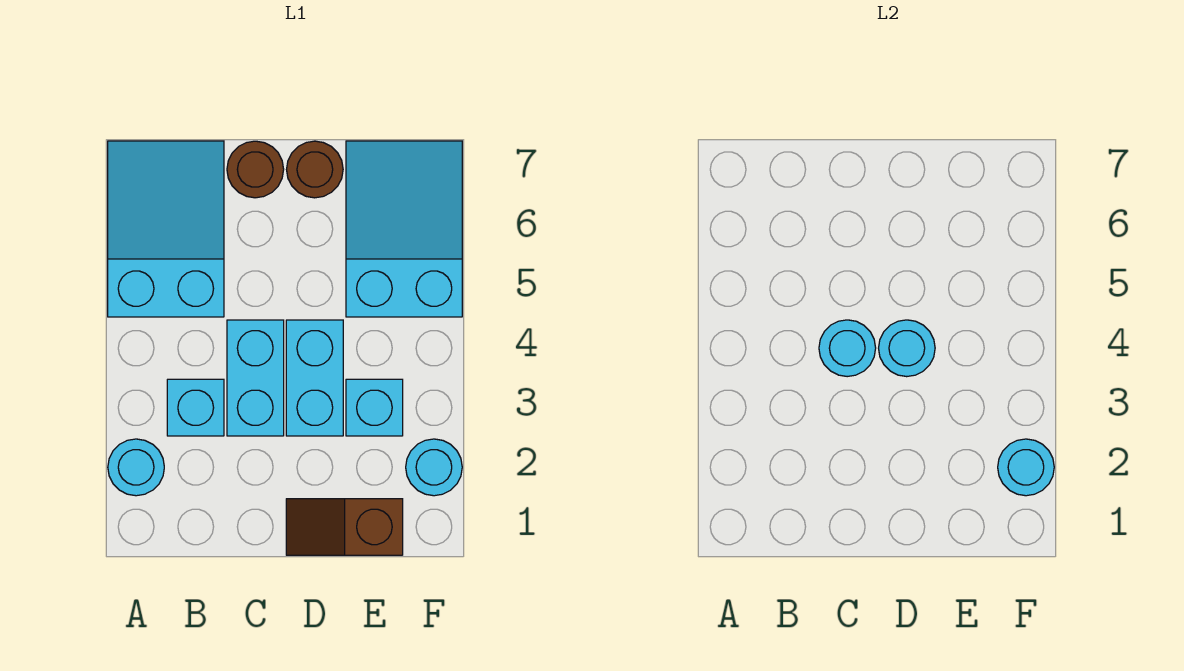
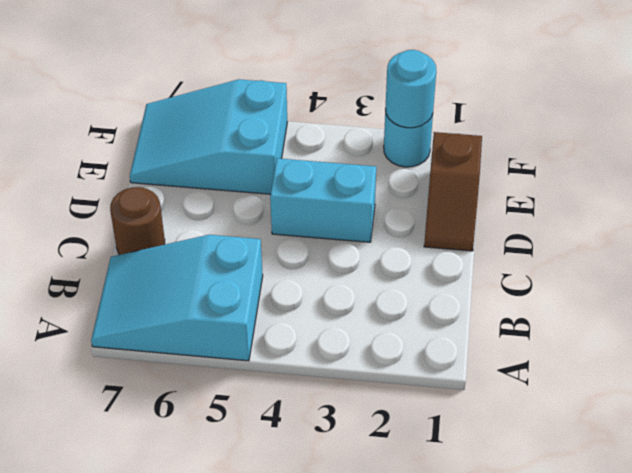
none -> cyan round brick A2 level 1
none -> cyan brick B3 level 1
none -> cyan brick C3:C4 level 1

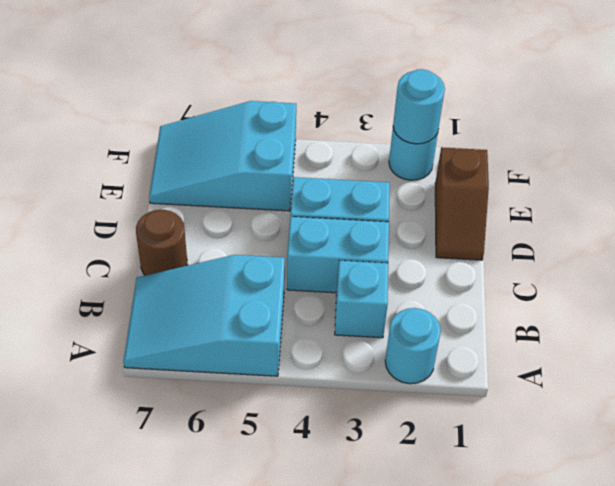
none -> brown round brick D7 level 1
none -> cyan brick E3 level 1
none -> cyan round brick C4 level 2

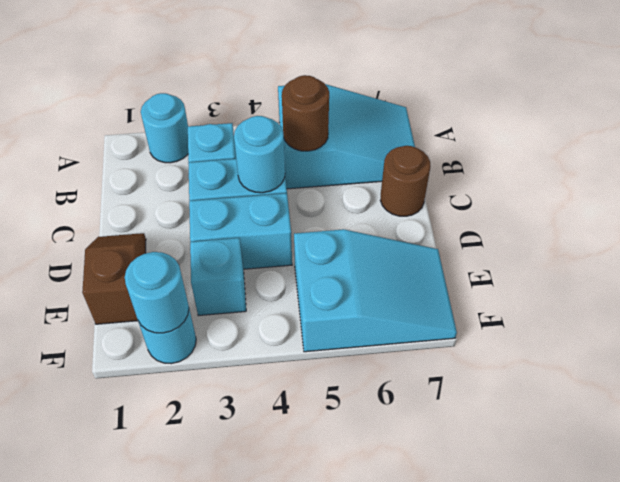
brown round brick B5 level 2 -> brown round brick D7 level 1
none -> cyan round brick D4 level 2

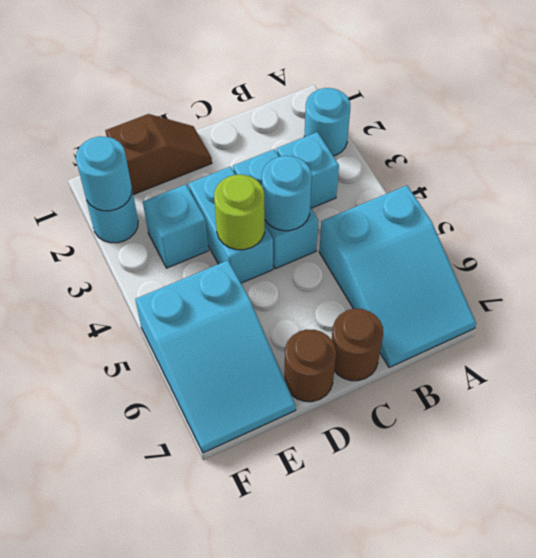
lime round brick D4 level 2 -> cyan round brick D4 level 2

